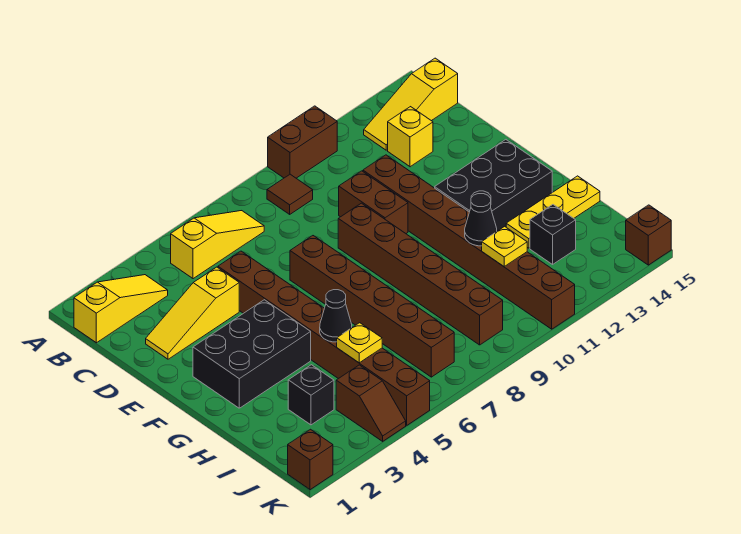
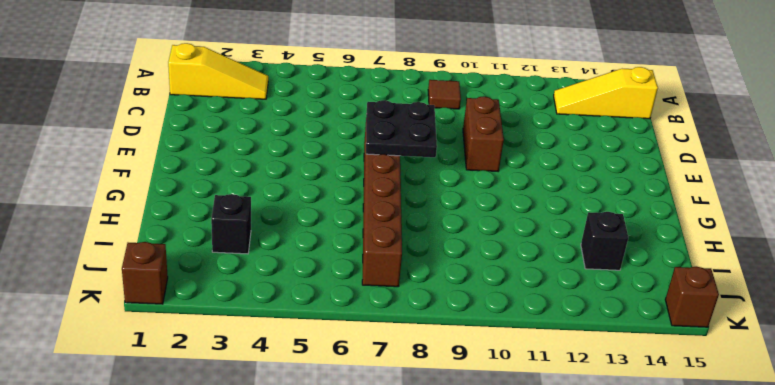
black plate E7:F8 level 2 -> none
none -> brown brick A10:A11 level 1
none -> yellow slope B5:B7 level 1 top 5
none -> yellow brick C13 level 1

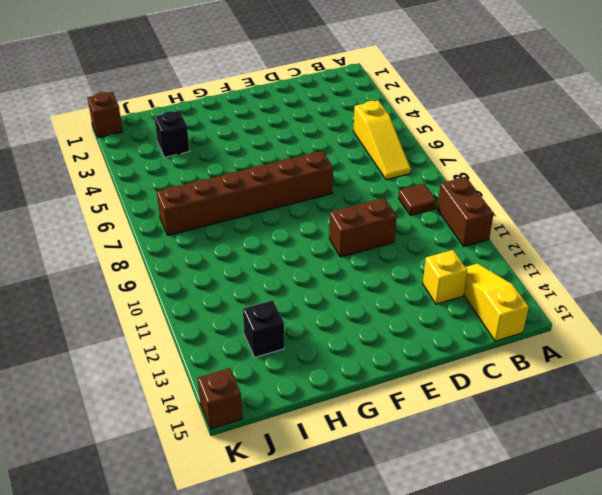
none -> yellow slope B1:B3 level 1 top 1
none -> yellow slope D2:D4 level 1 top 4
none -> brown brick D5:K5 level 1

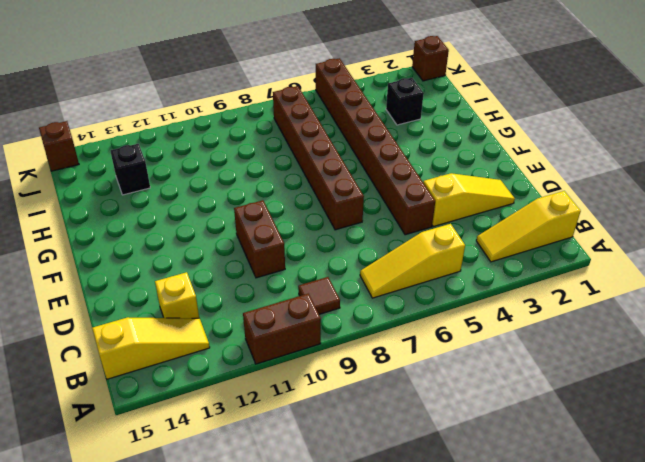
none -> brown brick D11:K11 level 1
none -> brown brick E9:J9 level 1
none -> black brick F2:G4 level 1

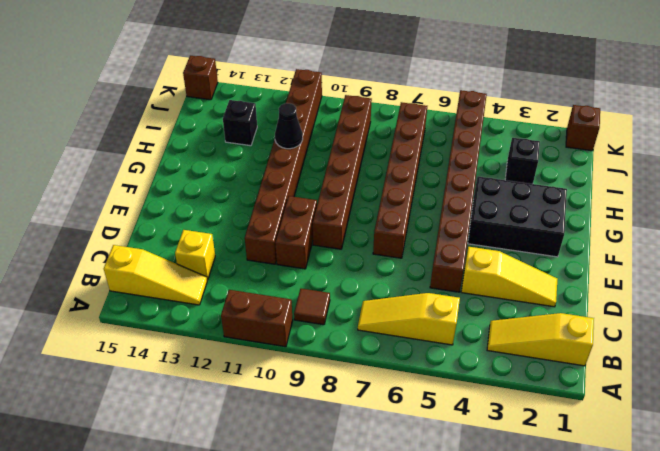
none -> black brick F12:G14 level 1
none -> yellow plate H13:H15 level 1
none -> brown slope J4:K4 level 1 top J

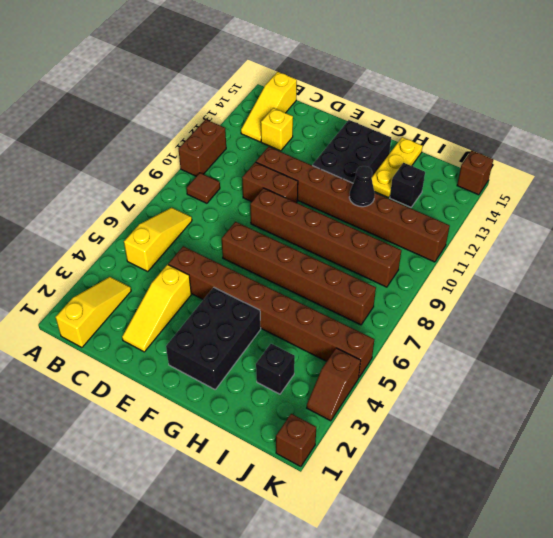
brown slope K3:K4 level 1 top 4 -> brown slope J4:K4 level 1 top J
none -> black cone H5 level 2
none -> yellow plate I5 level 2
none -> yellow plate I11 level 2

